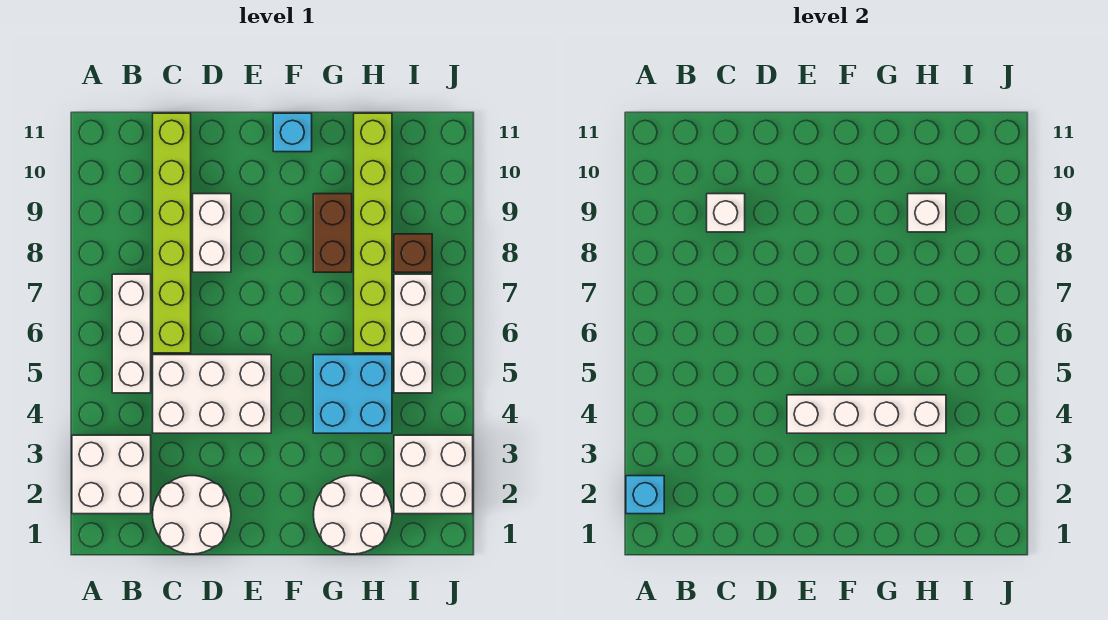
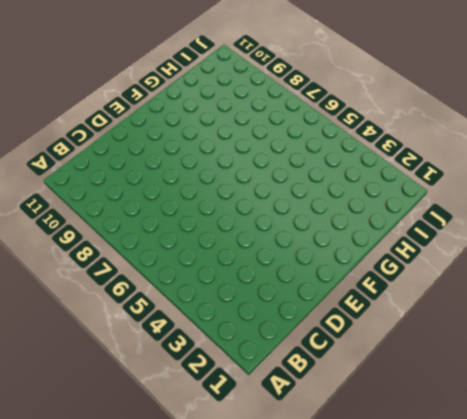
none -> white brick A2:B3 level 1
none -> white brick B5:B7 level 1
none -> white round brick C1:D2 level 1

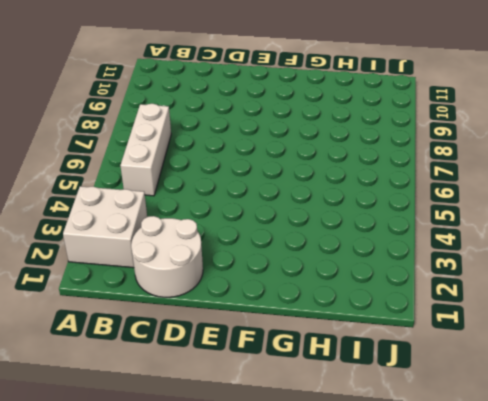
none -> white brick C4:E5 level 1
none -> lime brick C6:C11 level 1
none -> white brick D8:D9 level 1

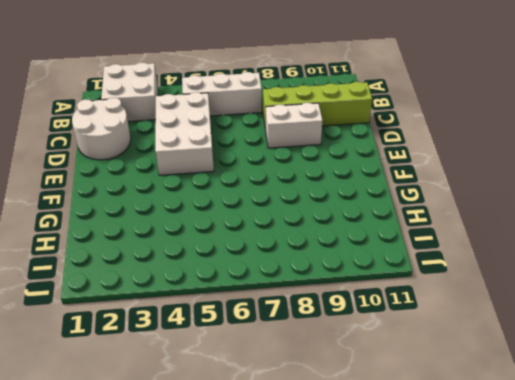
lime brick C8:C11 level 1 -> lime brick C6:C11 level 1
none -> cyan brick F11 level 1
none -> white round brick G1:H2 level 1
none -> cyan brick G4:H5 level 1

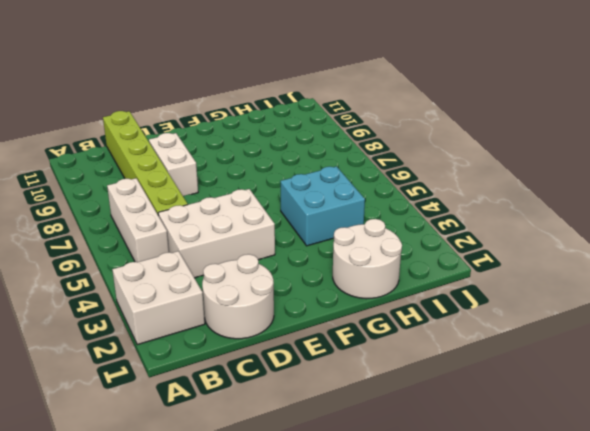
none -> cyan brick F11 level 1
none -> brown brick G8:G9 level 1
none -> lime brick H6:H11 level 1

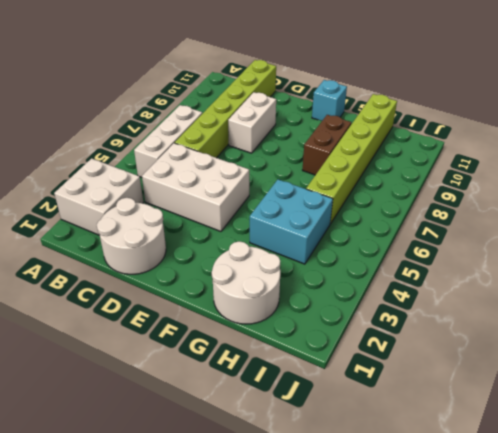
none -> white brick I2:J3 level 1
none -> white brick I5:I7 level 1
none -> brown brick I8 level 1

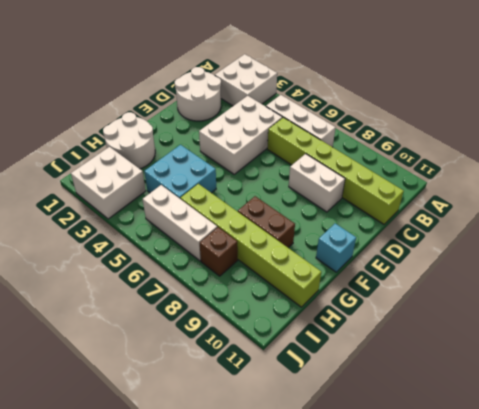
none -> cyan brick A2 level 2
none -> white brick C9 level 2
none -> white brick E4:H4 level 2

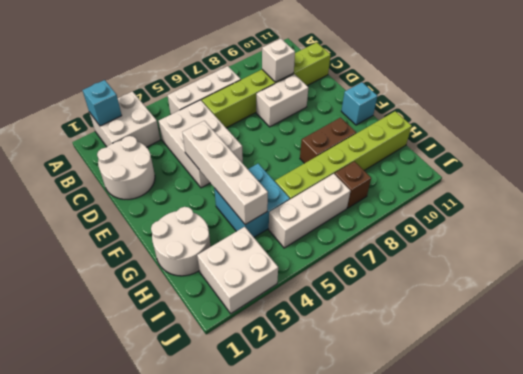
none -> white brick H9 level 2

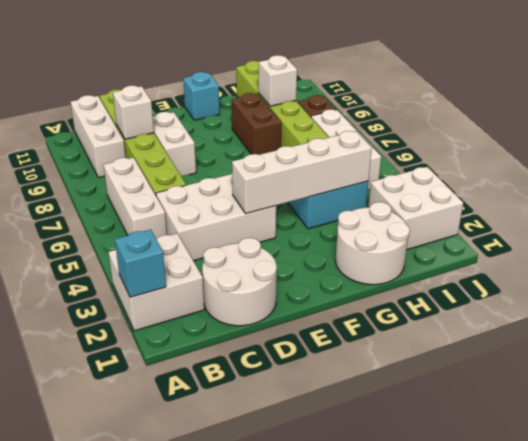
white brick B9:B11 level 1 -> none

